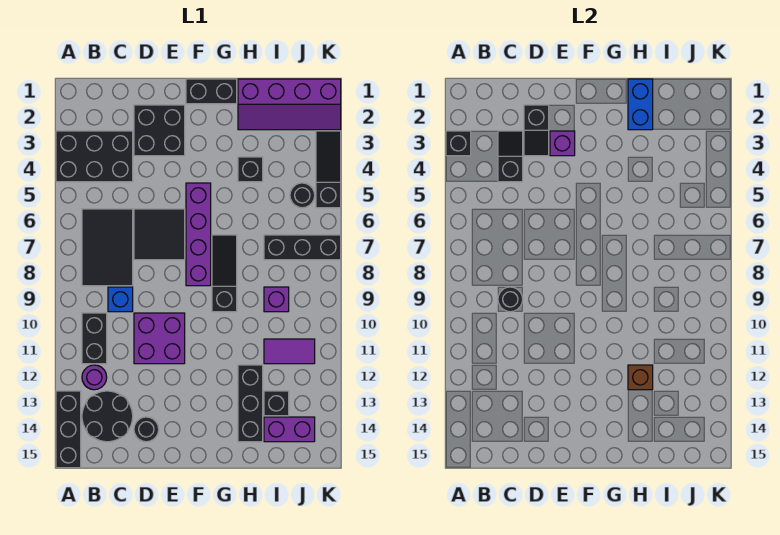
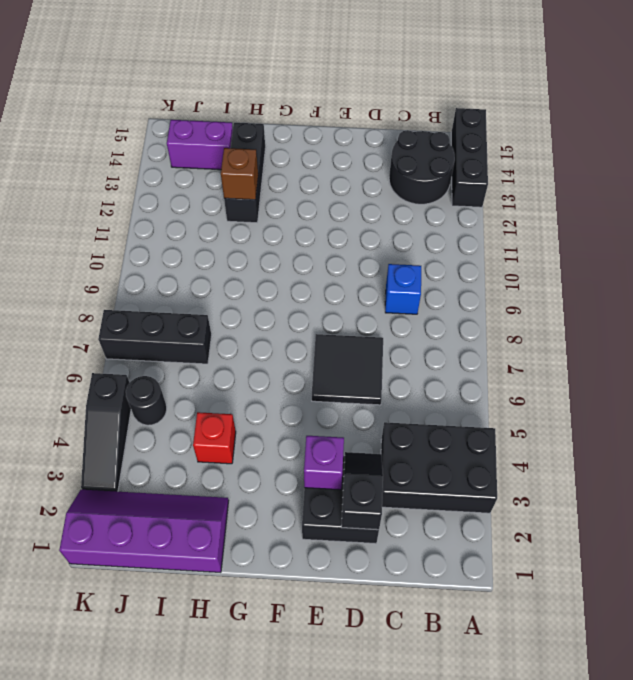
red brick H4 level 1 -> black brick H4 level 1
none -> black tile B6:C8 level 1
none -> black brick B10:B11 level 1
none -> purple round brick B12 level 1
none -> purple brick D10:E11 level 1

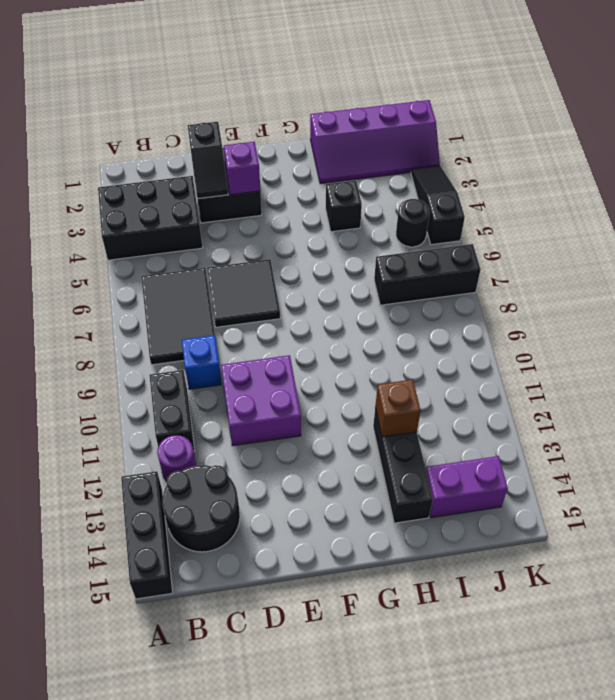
none -> black round brick D14 level 1
none -> black brick F1:G1 level 1
none -> purple brick F5:F8 level 1
none -> black slope G7:G9 level 1 top 9

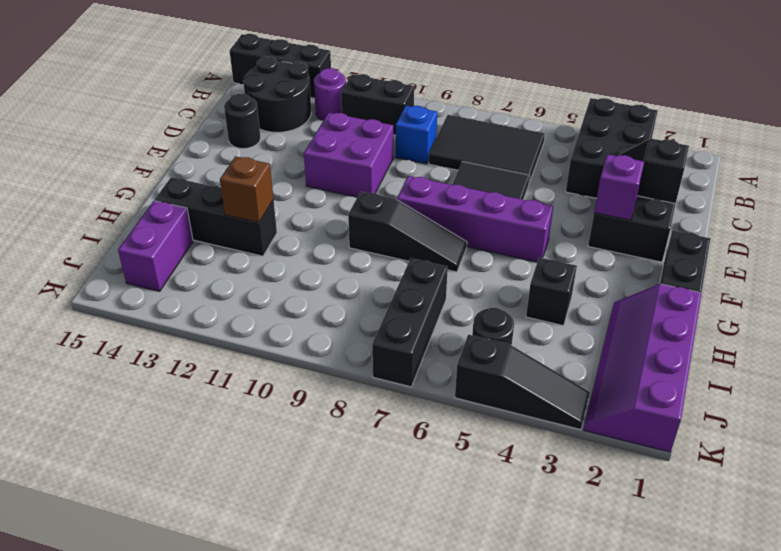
none -> purple brick I9 level 1
none -> purple tile I11:J11 level 1
none -> black brick I13 level 1
none -> black brick A3 level 2

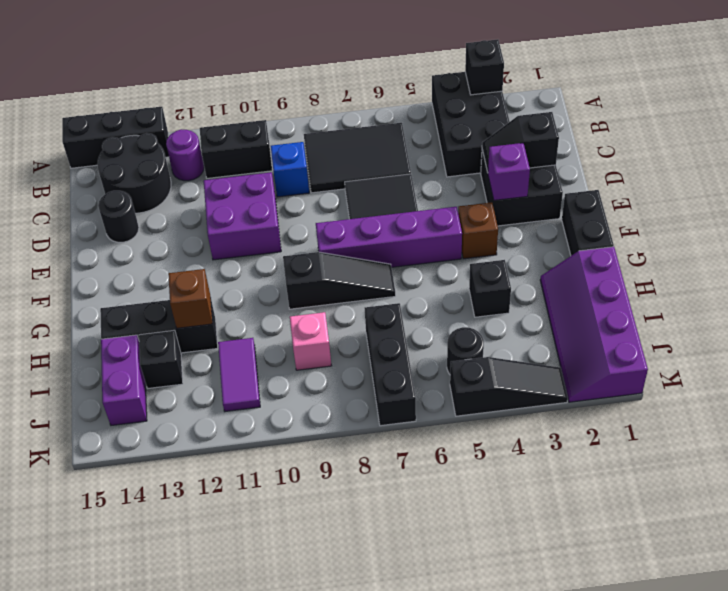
brown brick F4 level 1 -> none
pink brick I9 level 1 -> purple brick I9 level 1
none -> black slope C3:C4 level 2 top 4
none -> black round brick C9 level 2
none -> blue brick H1:H2 level 2

